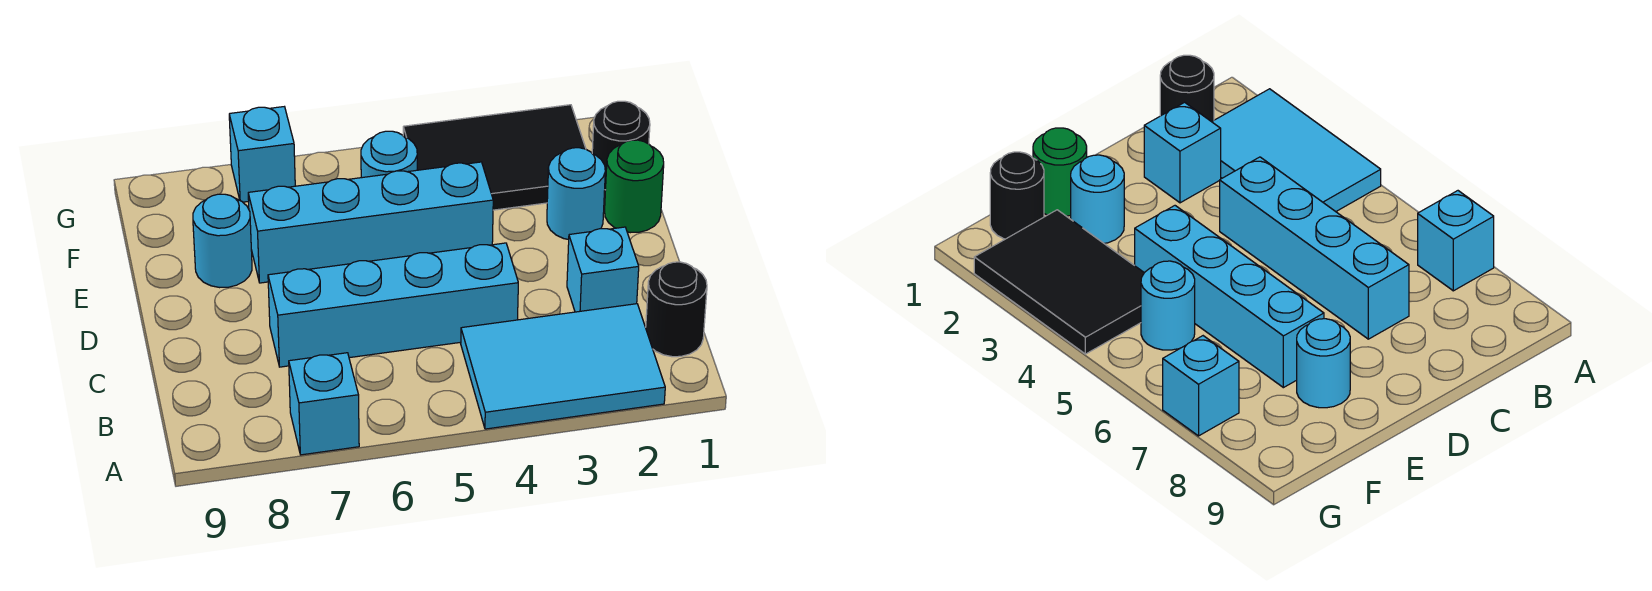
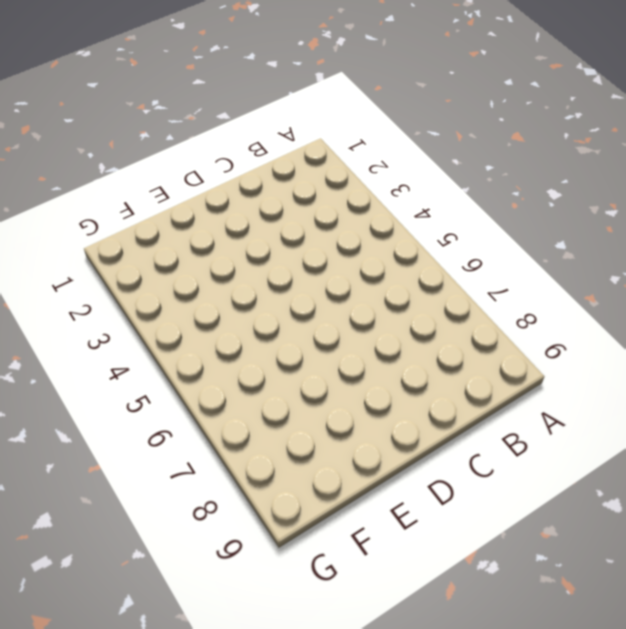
none -> cyan tile A2:B4 level 1
none -> cyan brick A7 level 1
none -> black round brick B1 level 1

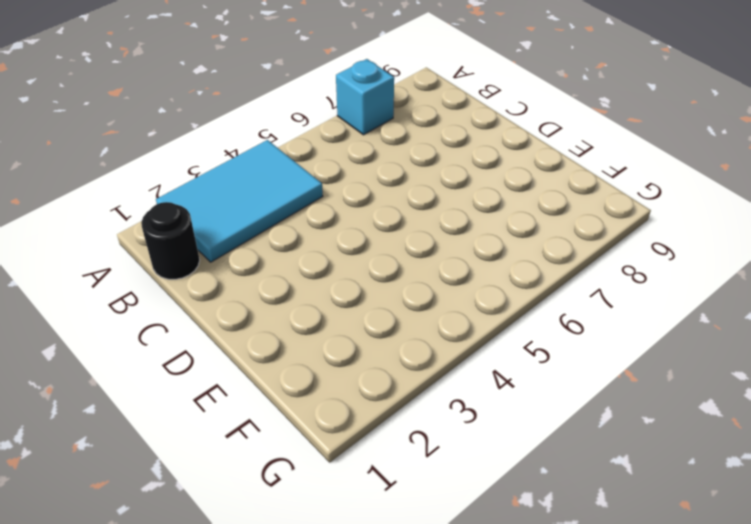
none -> cyan brick C2 level 1
none -> cyan brick C4:C7 level 1
none -> green round brick E1 level 1

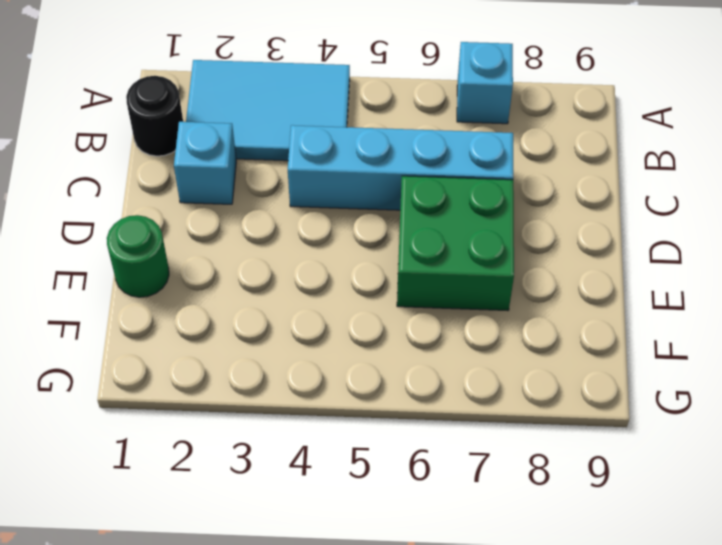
green brick D6:E7 level 1 -> cyan brick E4:E7 level 1
none -> cyan round brick E2 level 1
none -> cyan round brick E8 level 1
none -> black round brick F1 level 1

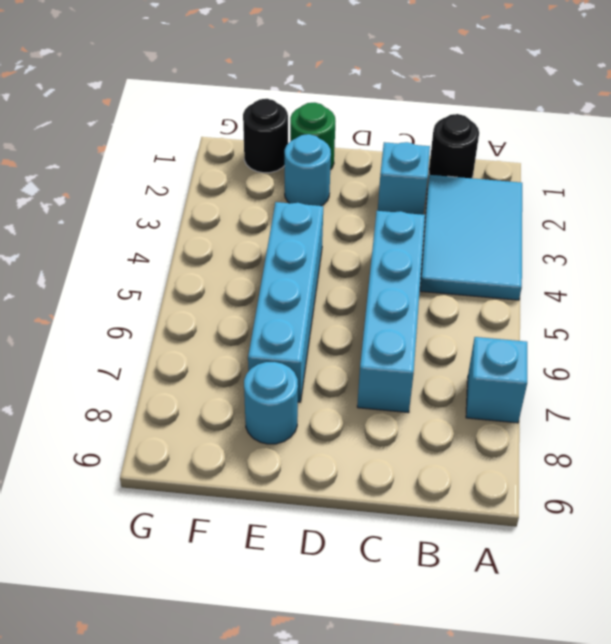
none -> black tile F2:G4 level 1
none -> cyan round brick F5 level 1
none -> cyan brick G7 level 1

